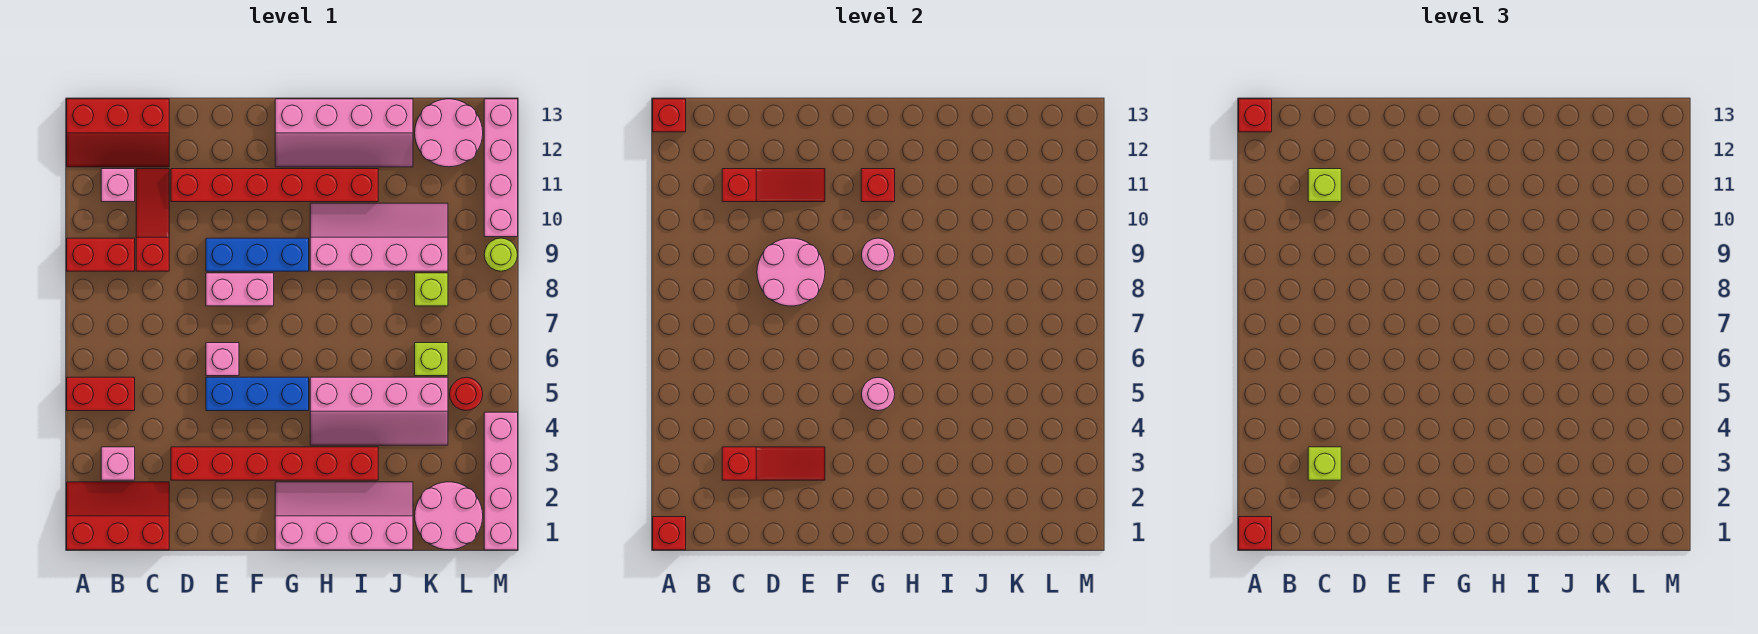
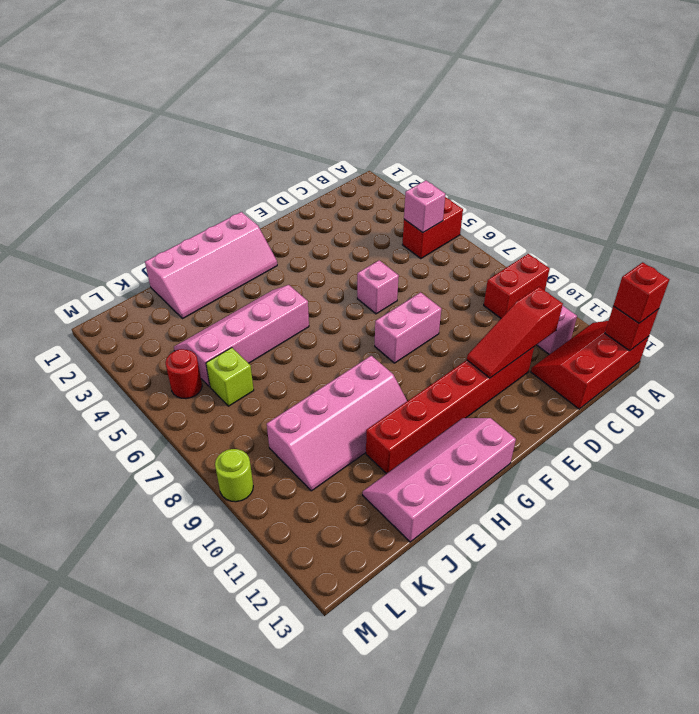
pink brick B5 level 2 -> pink brick B3 level 1
none -> red slope A1:C2 level 1 top 1
none -> red slope C9:C11 level 1 top 9
none -> red brick D3:I3 level 1
none -> blue brick E5:G5 level 1

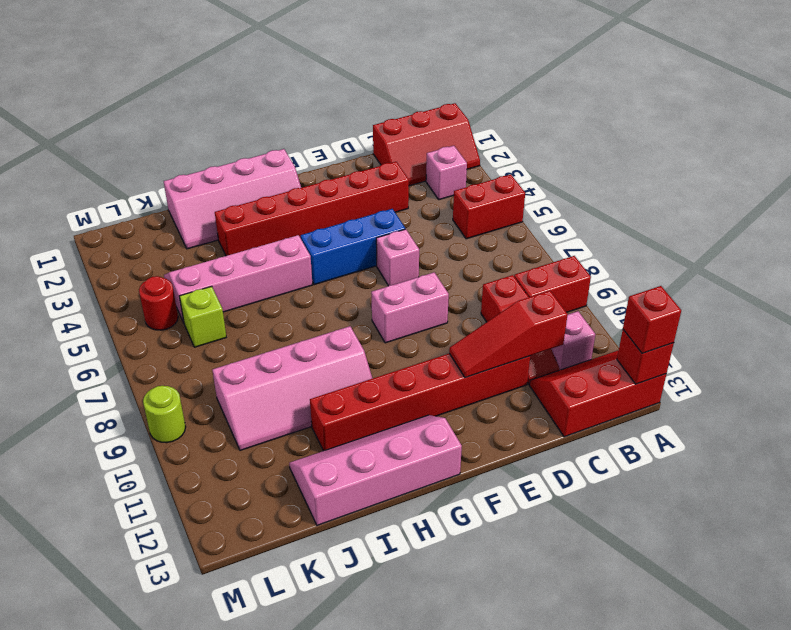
none -> blue brick E9:G9 level 1
none -> pink round brick K1:L2 level 1
none -> lime brick K8 level 1
none -> pink round brick K12:L13 level 1

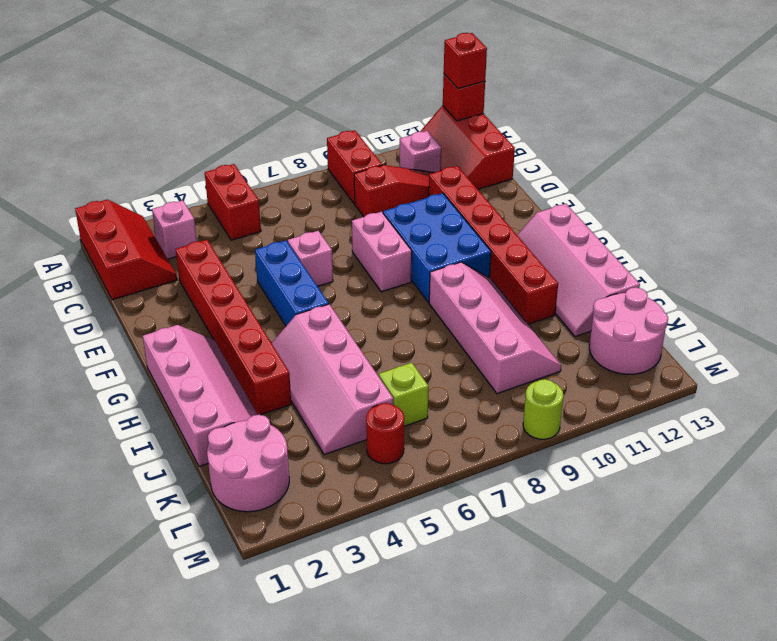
blue brick E9:G10 level 1 -> blue brick E9:G9 level 1
none -> lime brick K8 level 1
none -> pink brick M1:M4 level 1
none -> pink brick M10:M13 level 1
none -> red brick A1 level 2

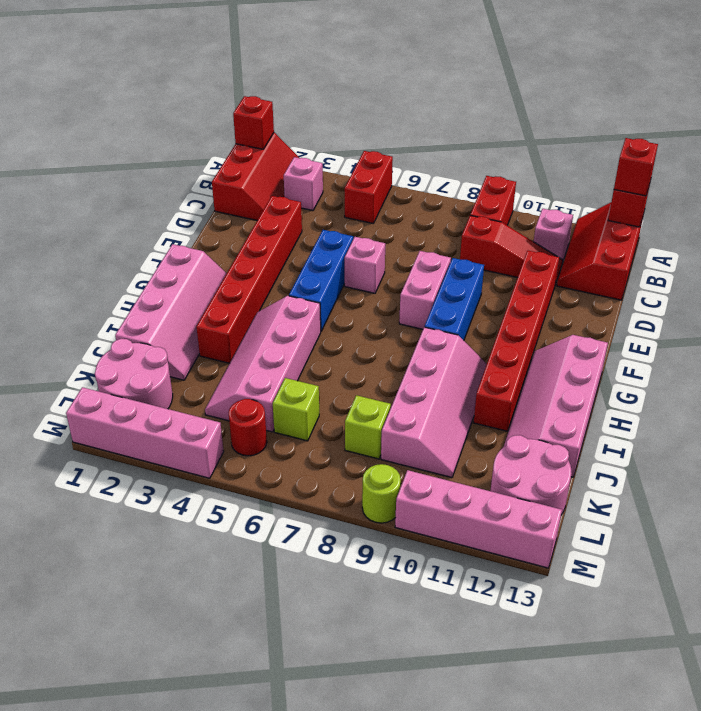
none -> red slope C3:E3 level 2 top C
none -> red slope C11:E11 level 2 top C
none -> pink round brick D8:E9 level 2
none -> pink round brick G5 level 2

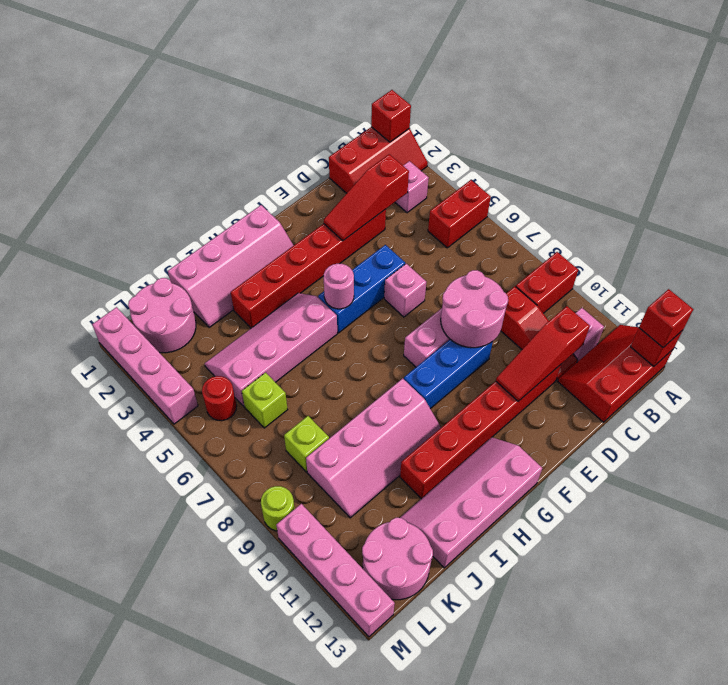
none -> pink round brick G9 level 2
none -> red brick G11 level 2
none -> red brick A1 level 3
none -> lime brick C3 level 3

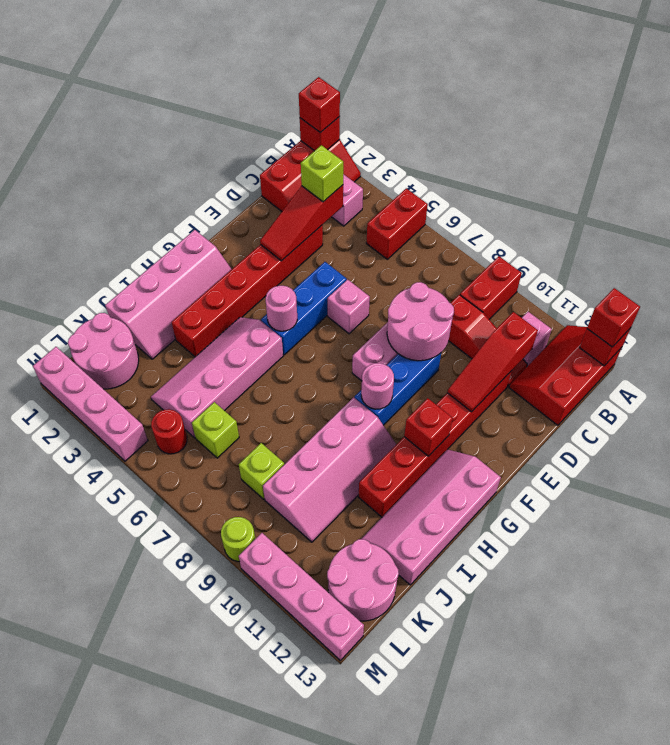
none -> lime brick C11 level 3

